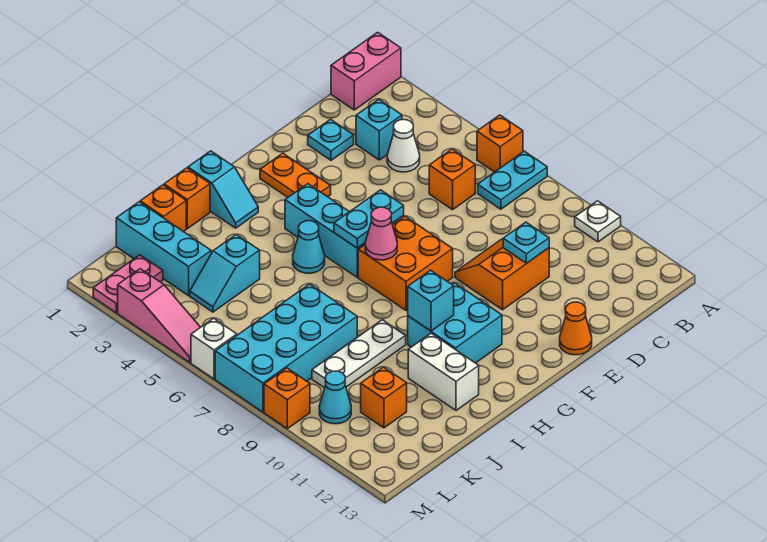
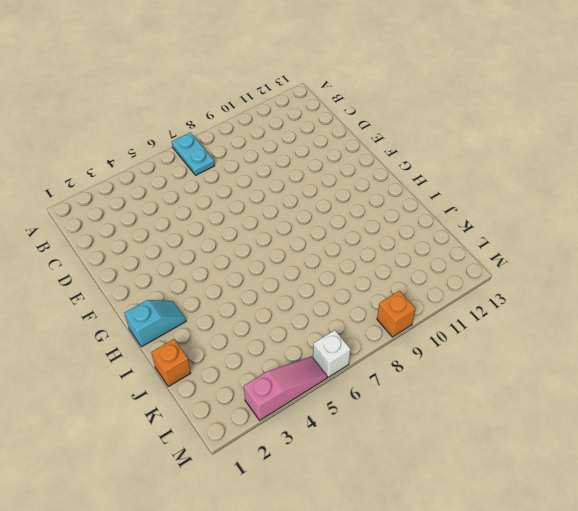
none -> pink brick A1:B1 level 1
none -> orange brick A6 level 1
none -> white plate A10 level 1
none -> cyan brick C3 level 1

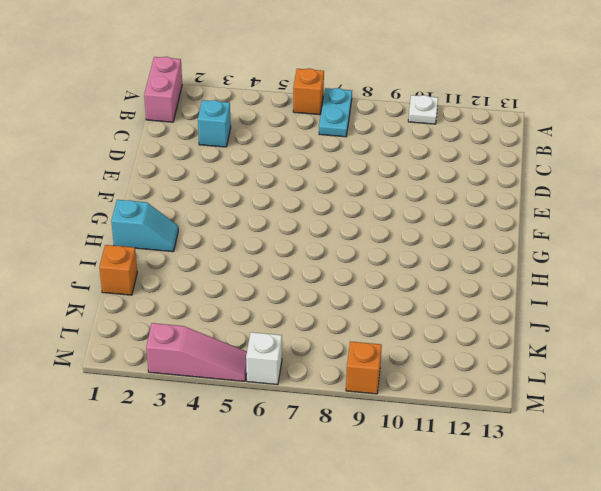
none -> white cone C4 level 1
none -> orange brick C6 level 1
none -> cyan plate D2 level 1
none -> orange slope D9:E10 level 1 top 10

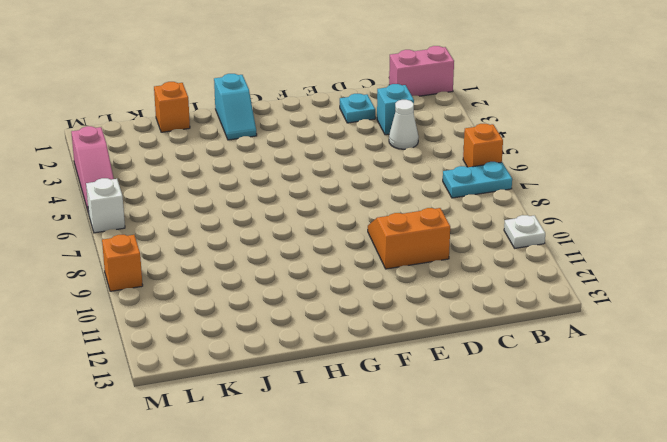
none -> orange brick C6 level 1
none -> orange cone E13 level 1
none -> orange plate F2:F3 level 1
none -> orange brick F7:G8 level 1

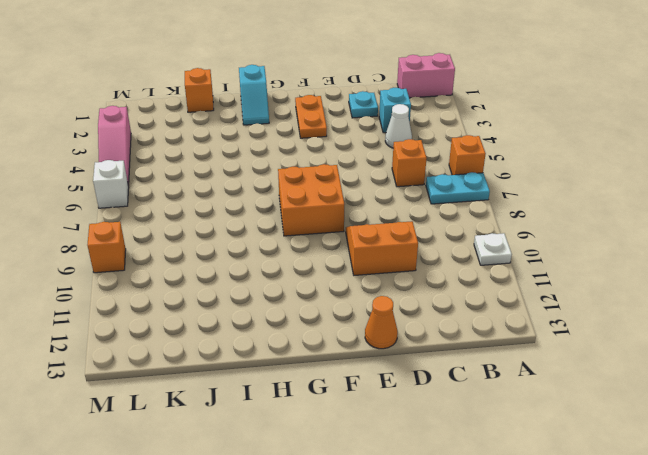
none -> cyan brick G4:G6 level 1
none -> cyan brick G10:H11 level 1
none -> cyan cone H5 level 1
none -> orange brick I1 level 1

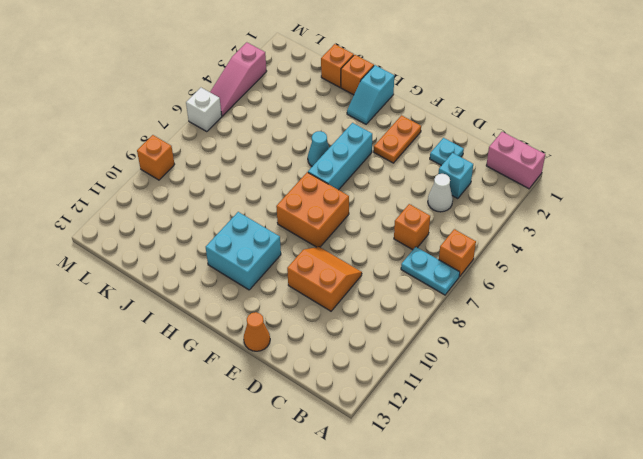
none -> white plate A10 level 1
none -> white plate I9:K9 level 1
none -> white brick I11:I12 level 1
none -> cyan slope J4:K4 level 1 top J

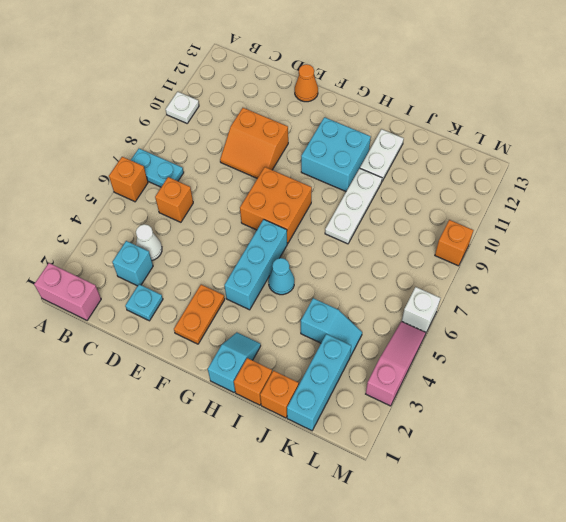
white plate I8:I10 level 1 -> white plate I9:K9 level 1
white plate I11:I12 level 1 -> white brick I11:I12 level 1
none -> cyan brick J7:M8 level 1
none -> orange brick K11 level 1
none -> pink plate L2:M2 level 1
none -> cyan cone L10 level 1

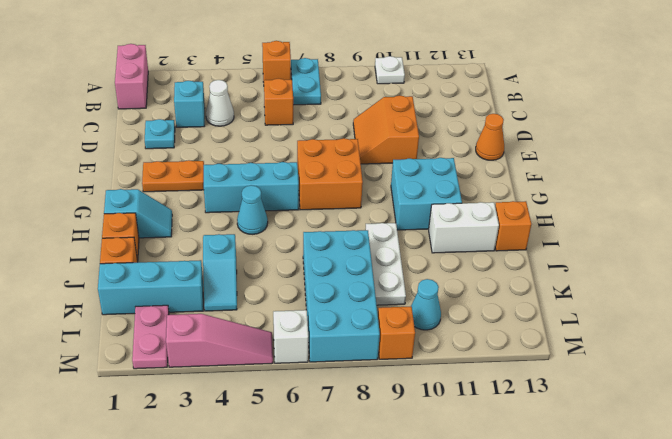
orange brick I13 level 1 -> orange brick K11 level 1
none -> cyan plate D10 level 2
none -> cyan plate F6:G6 level 2
none -> pink cone G7 level 2
none -> cyan brick H10 level 2

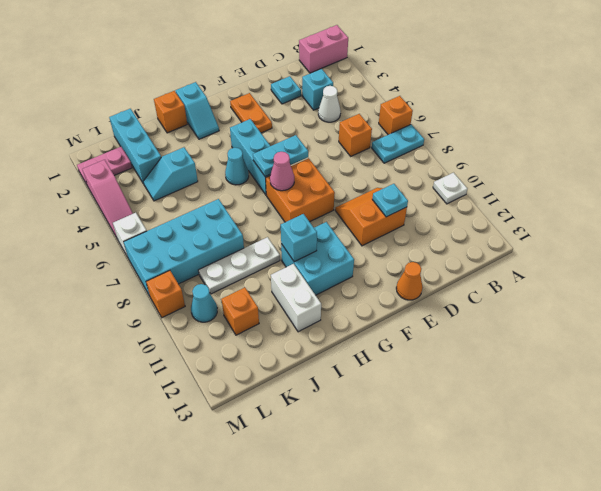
none -> orange brick J1 level 1

